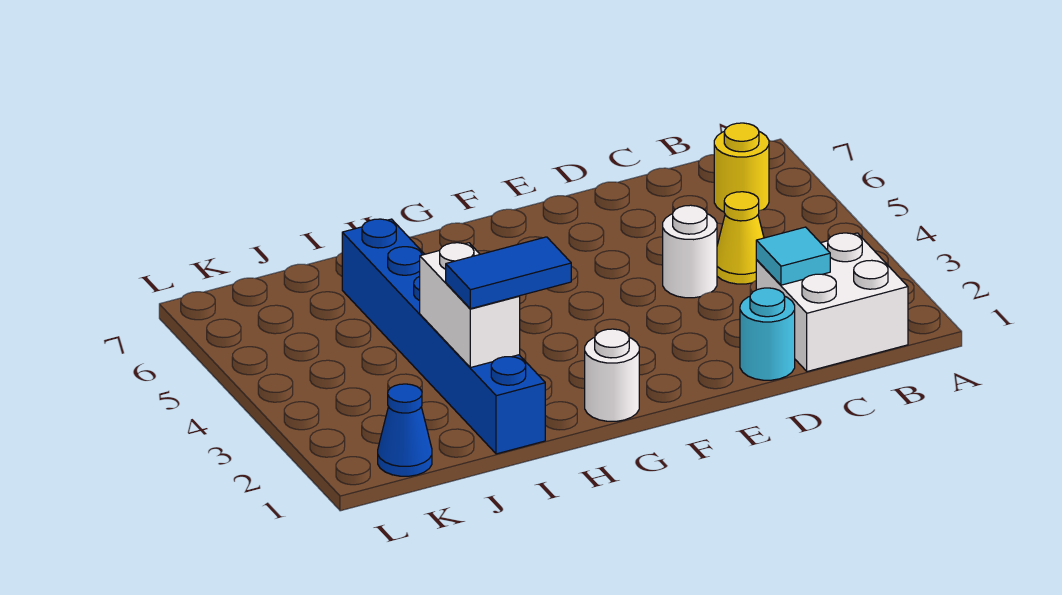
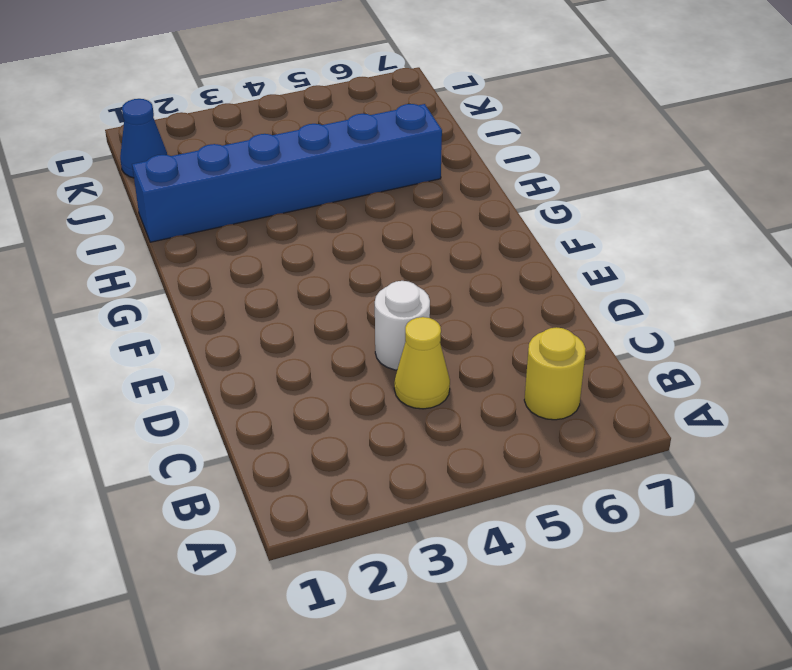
none -> white brick B1:C2 level 1
none -> cyan round brick D1 level 1

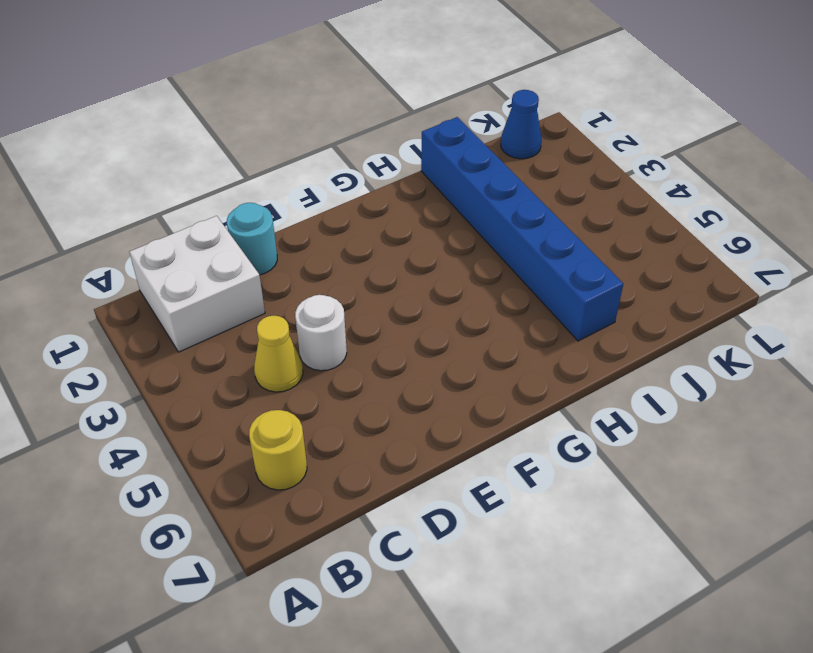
none -> white round brick G1 level 1
none -> cyan tile C2 level 2

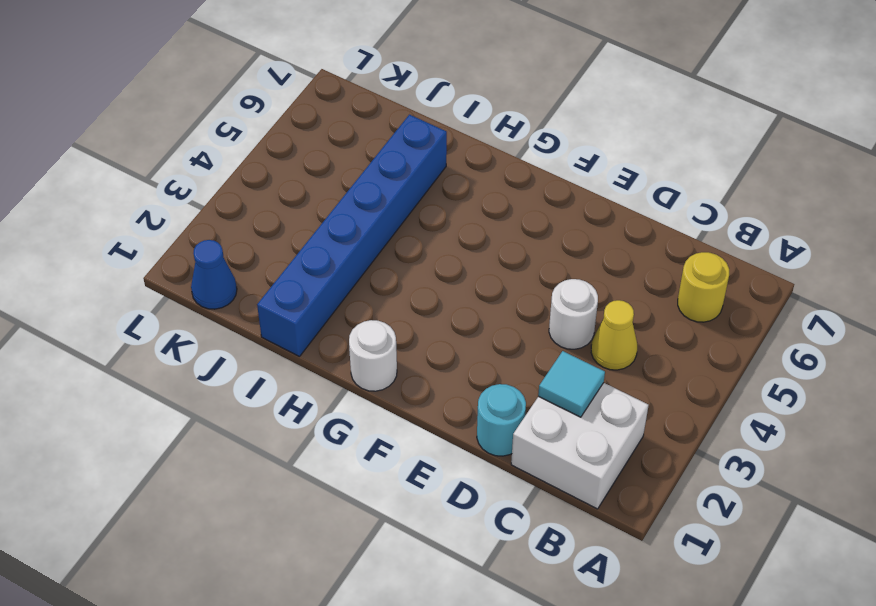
none -> white brick I2:I3 level 2
none -> blue tile H2:I2 level 3

